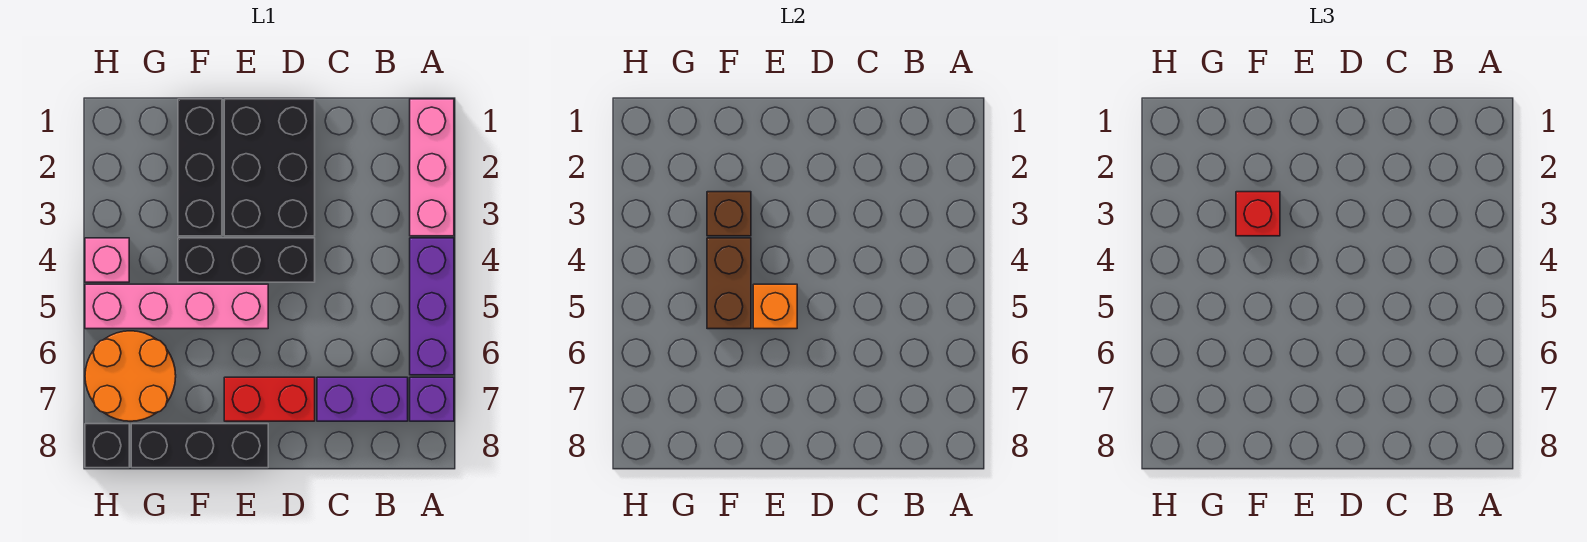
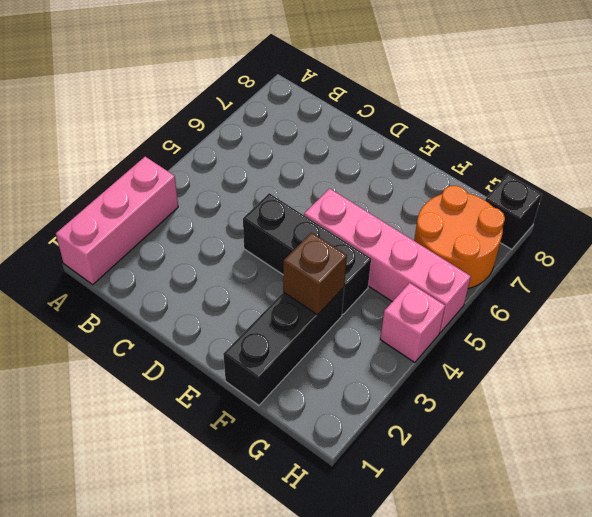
none -> purple brick A4:A6 level 1
none -> purple brick A7 level 1
none -> purple brick B7:C7 level 1

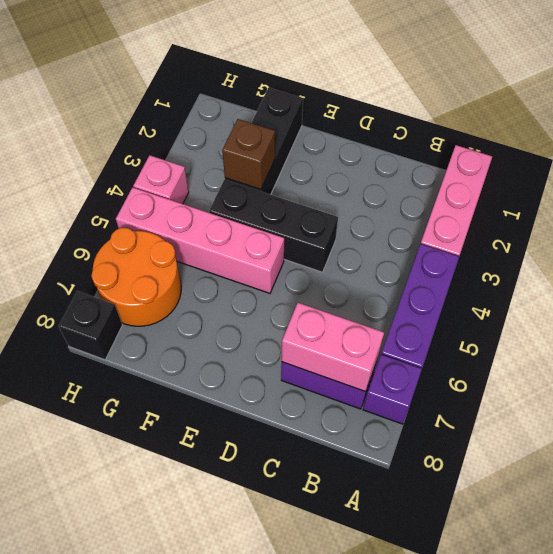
pink brick B7:C7 level 2 -> none
none -> black brick D1:E3 level 1
none -> red brick D7:E7 level 1
none -> black brick E8:G8 level 1

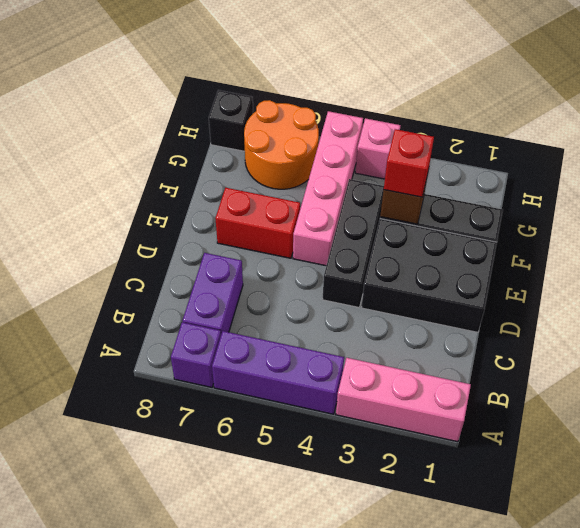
red brick E6:E7 level 1 -> red brick D7:E7 level 1
none -> black brick E8:G8 level 1
none -> orange brick E5 level 2
none -> brown brick F4:F5 level 2

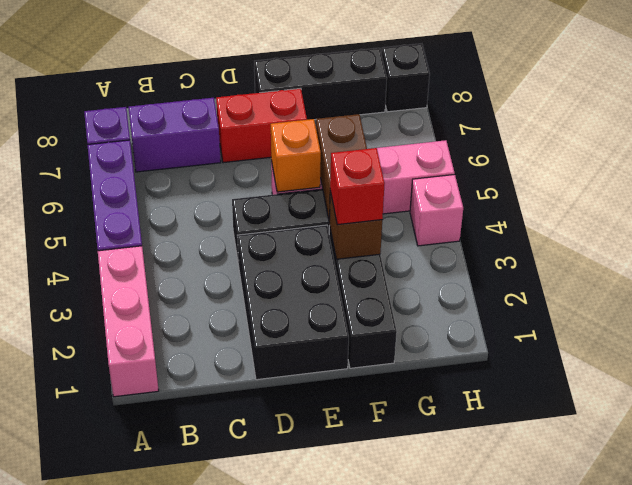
none -> orange round brick G6:H7 level 1

